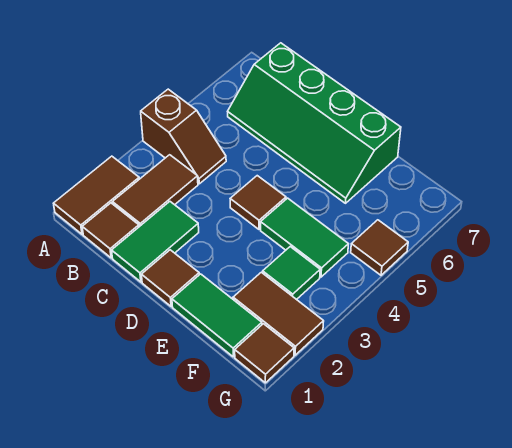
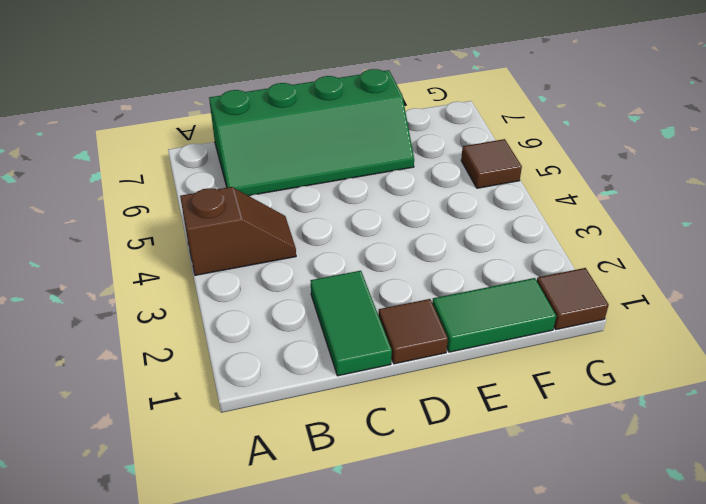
none -> brown tile A1:A2 level 1
none -> brown tile B1 level 1
none -> brown tile B2:B3 level 1

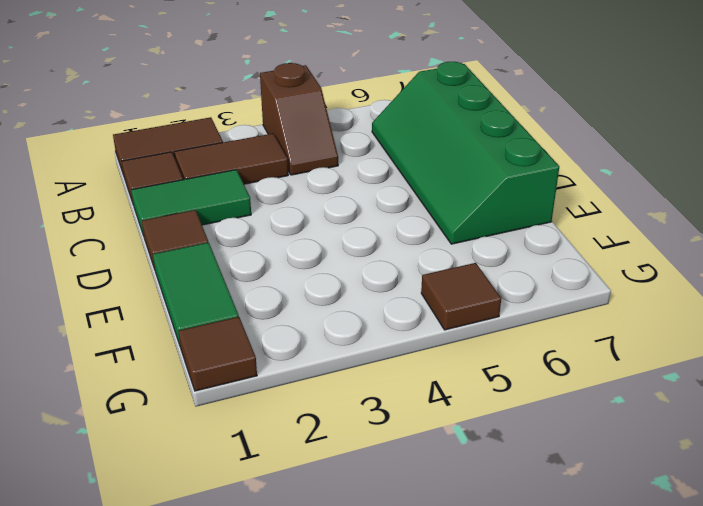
none -> brown tile D4 level 1
none -> green tile E4:F4 level 1
none -> brown tile F2:G2 level 1

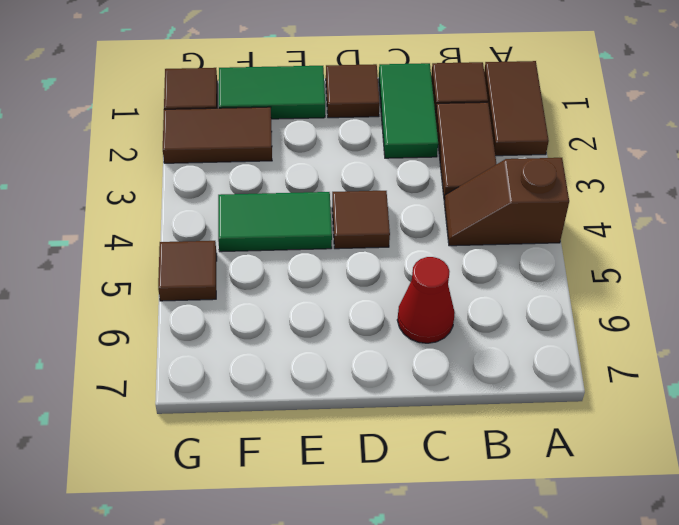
red cone C6 level 1 -> green slope B6:E7 level 1 top 7
none -> green tile F3 level 1

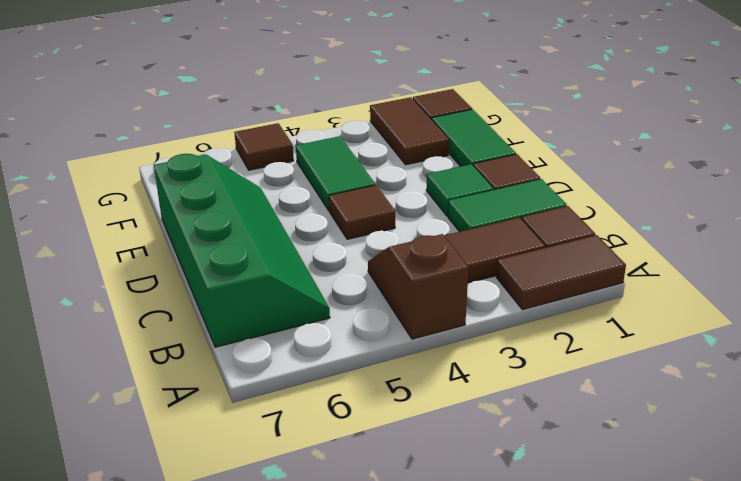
green tile D2 level 1 -> green tile F3 level 1

